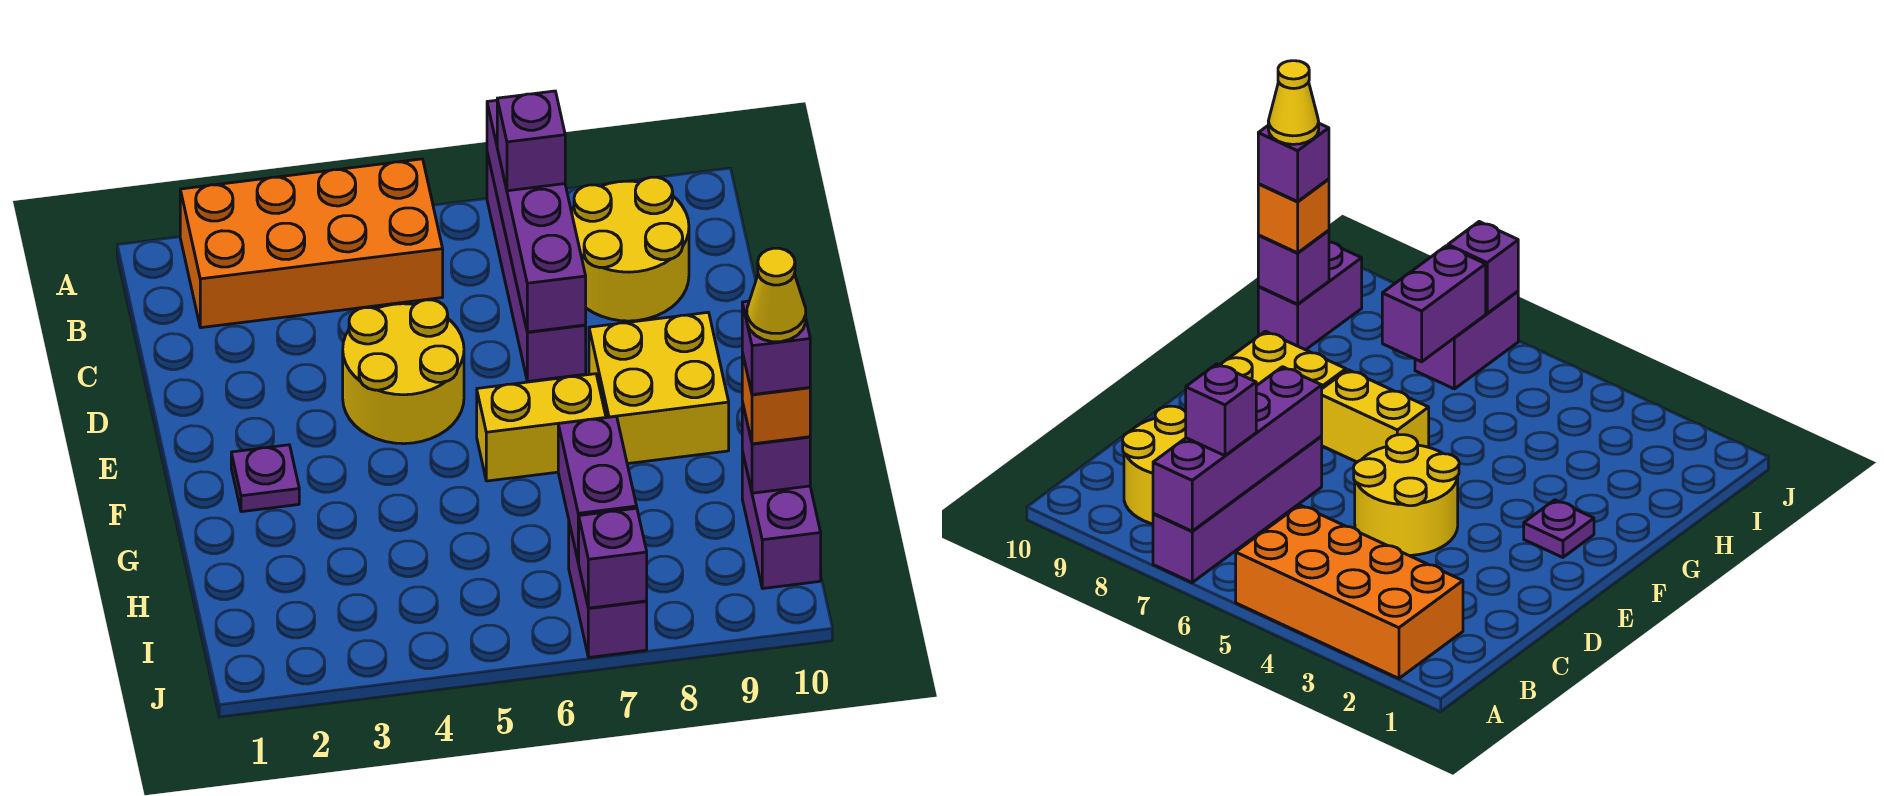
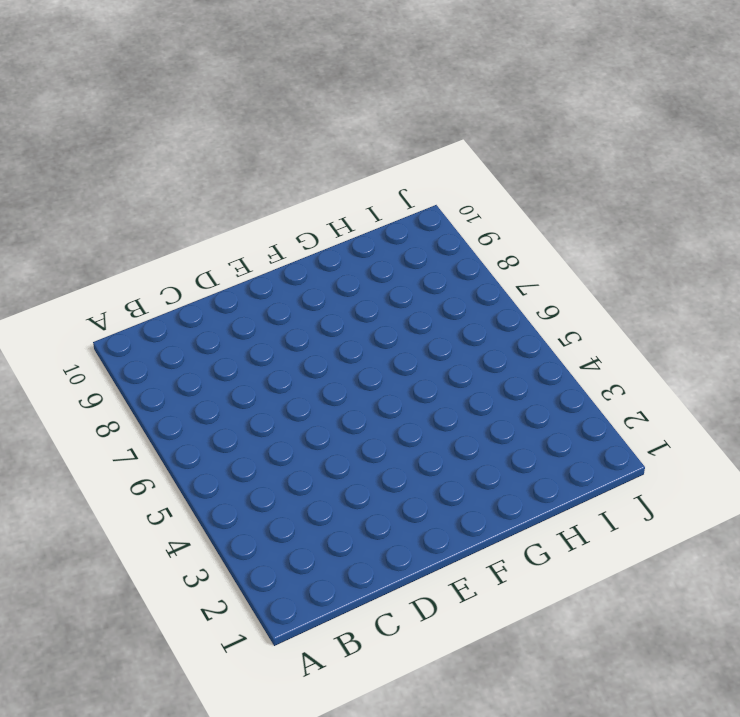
none -> orange brick A2:B5 level 1
none -> purple brick A7:D7 level 1
none -> yellow round brick B8:C9 level 1

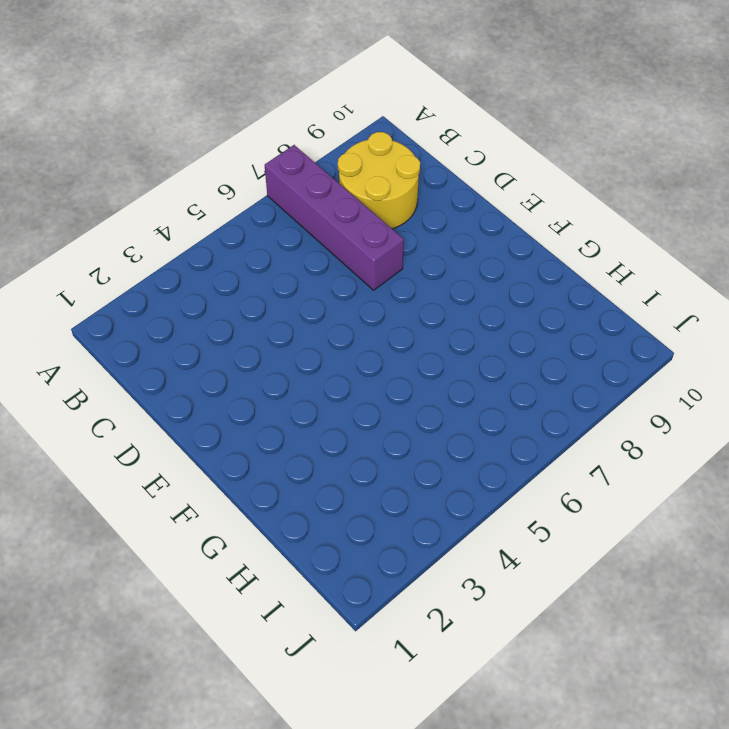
none -> orange brick A2:B5 level 1
none -> yellow round brick D4:E5 level 1
none -> yellow brick E8:F9 level 1

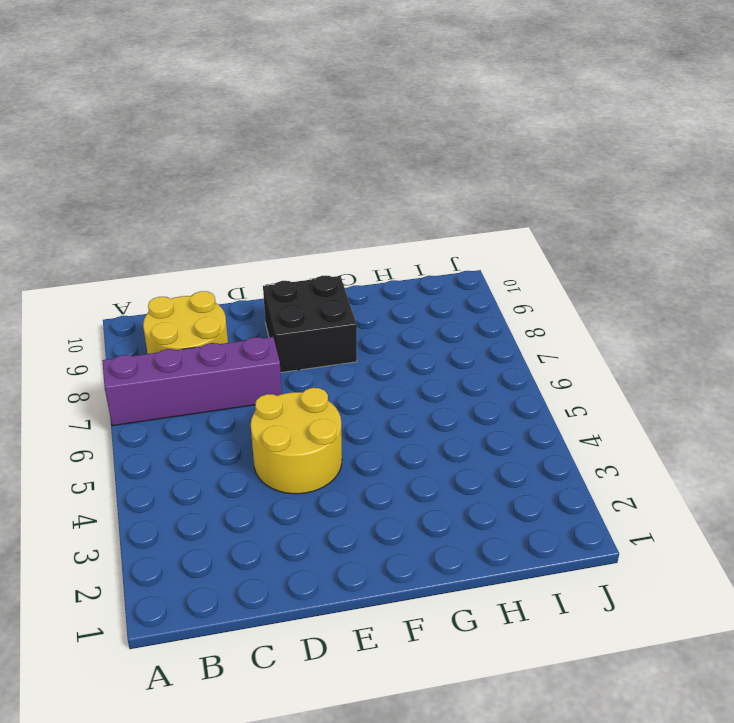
black brick E8:F9 level 1 -> yellow brick E8:F9 level 1
none -> orange brick A2:B5 level 1
none -> purple plate F2 level 1
none -> yellow brick F6:F7 level 1

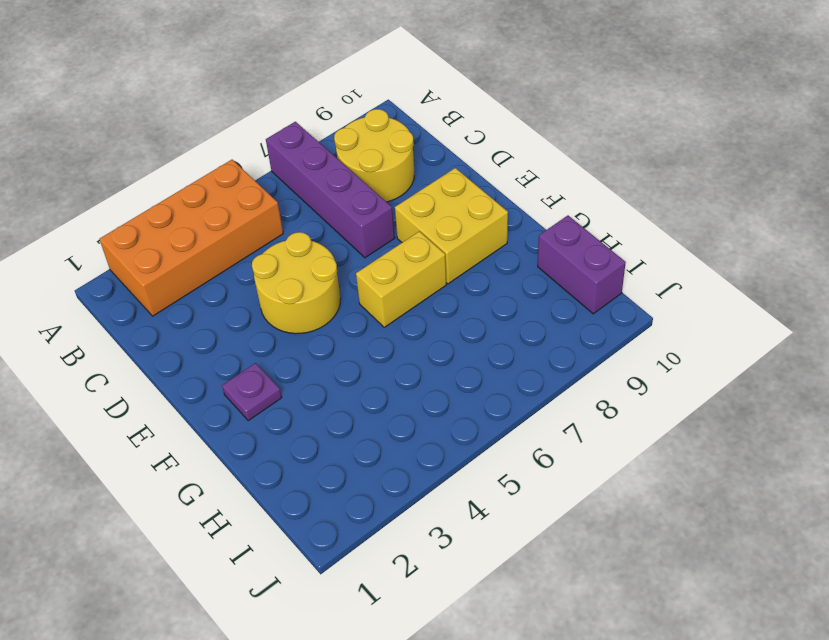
none -> purple brick I7:J7 level 1
none -> purple brick A7:D7 level 2
none -> purple brick H7:I7 level 2

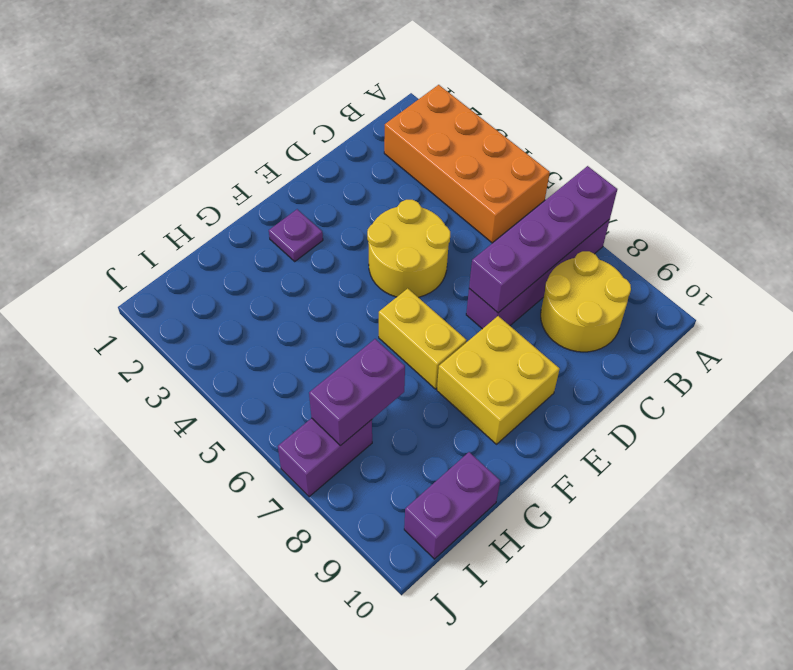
none -> purple brick H10 level 2
none -> purple brick J7 level 2
none -> purple brick B7 level 3

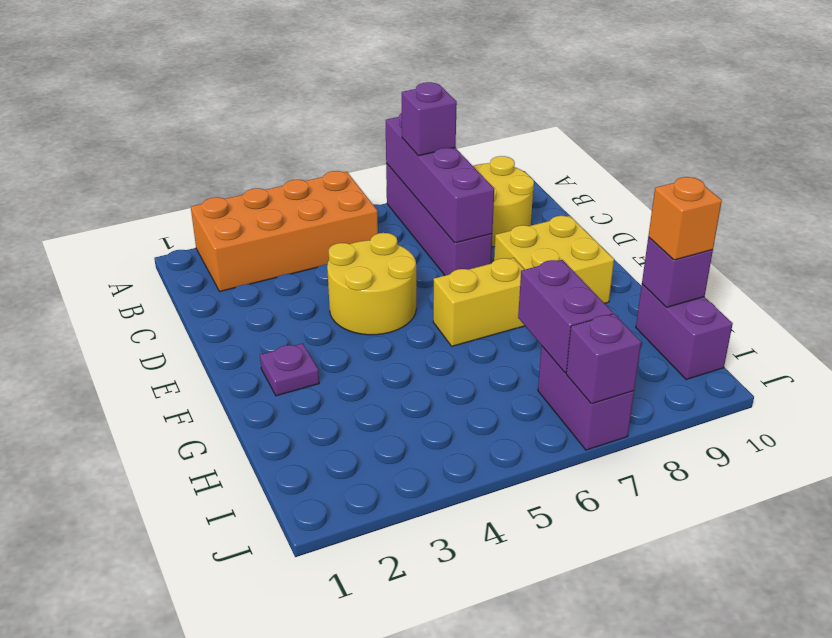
none -> purple brick H10 level 4
none -> yellow cone H10 level 5

